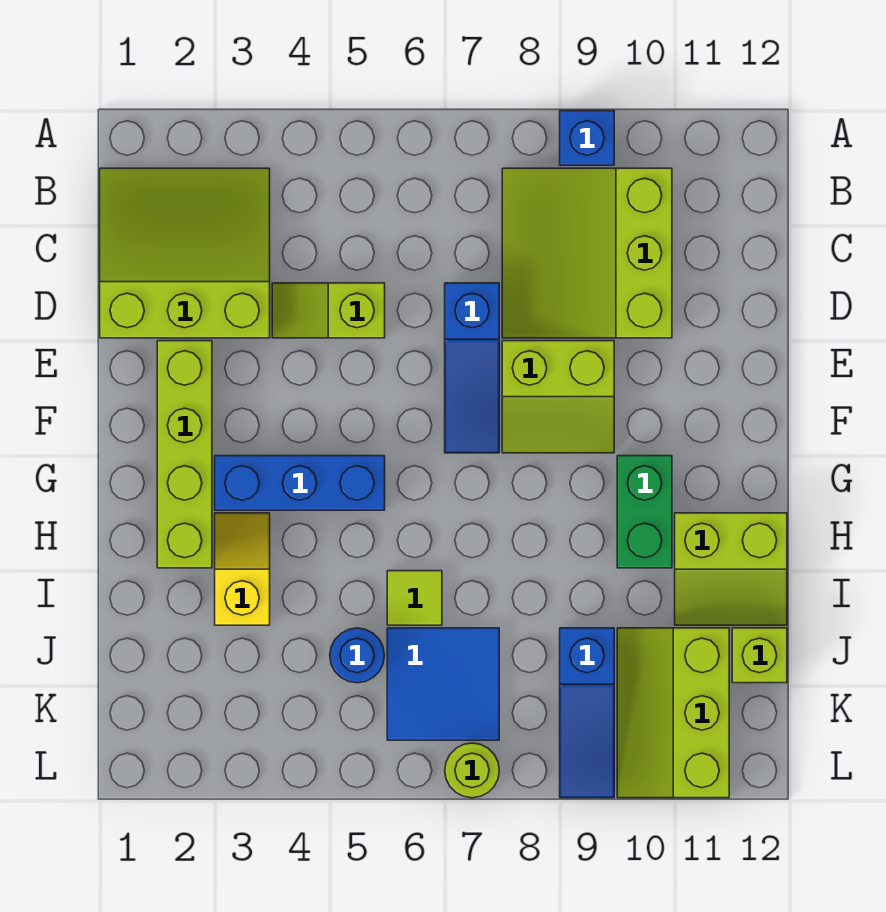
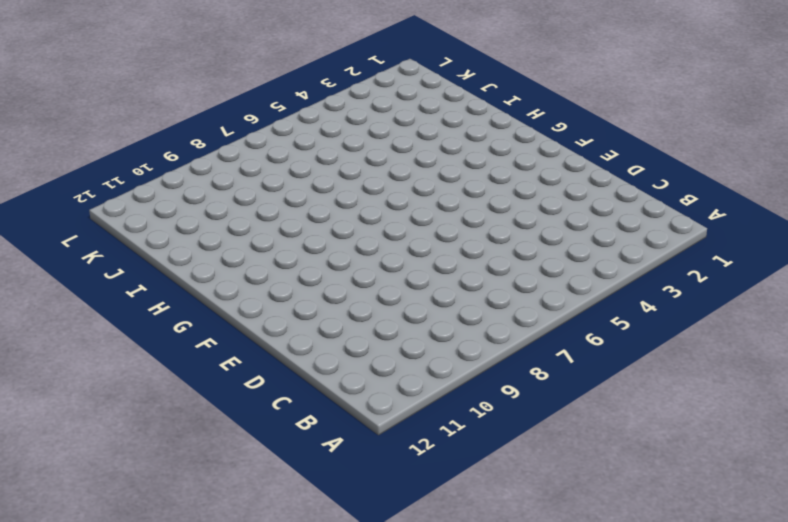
none -> blue brick A9 level 1
none -> lime slope B1:D3 level 1 top D
none -> lime slope B8:D10 level 1 top 10

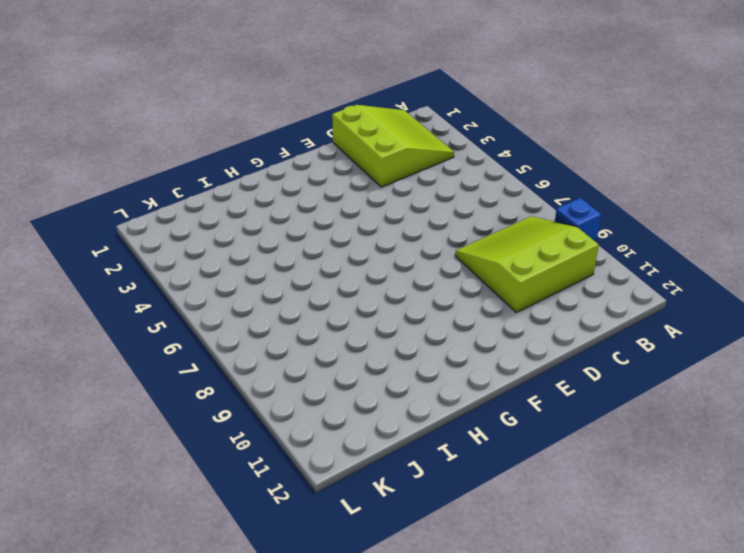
none -> lime slope D4:D5 level 1 top 5
none -> blue slope D7:F7 level 1 top D
none -> lime brick E2:H2 level 1

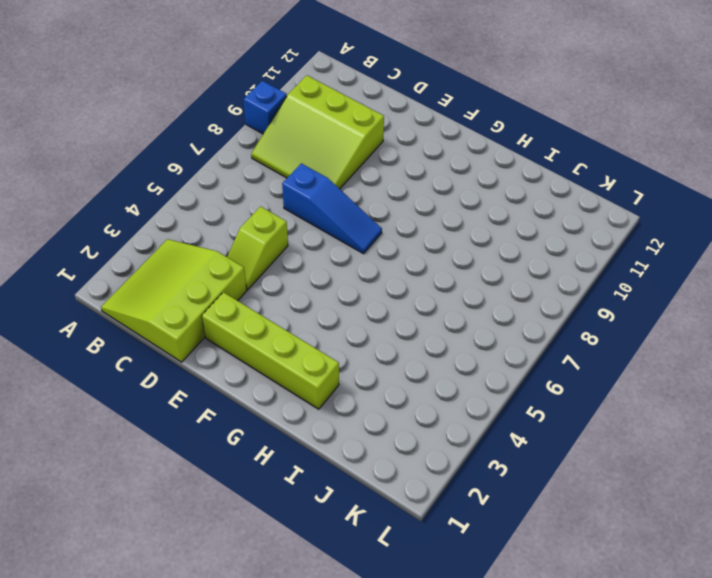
none -> lime slope E8:F9 level 1 top E
none -> blue brick G3:G5 level 1
none -> green brick G10:H10 level 1

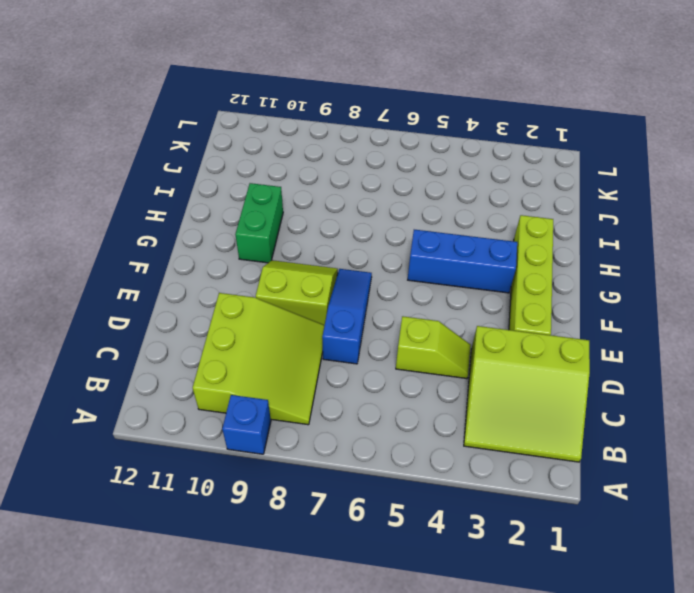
none -> yellow slope H3:I3 level 1 top I
none -> lime slope H11:I12 level 1 top H
none -> lime tile I6 level 1

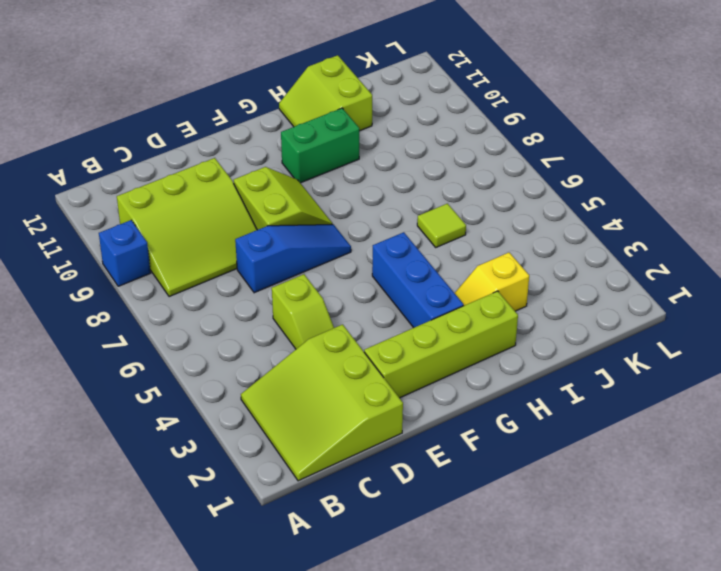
lime slope H11:I12 level 1 top I -> lime slope H11:I12 level 1 top H
none -> blue round brick J5 level 1
none -> blue tile J6:K7 level 1
none -> blue slope J9:L9 level 1 top J

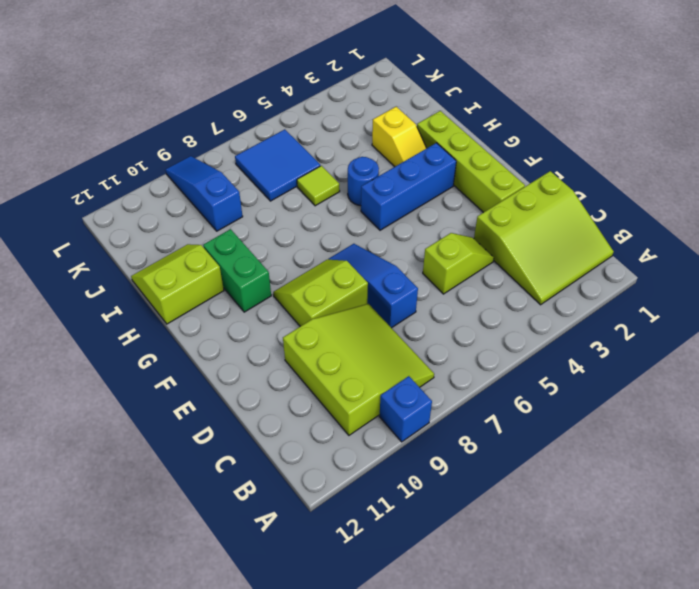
blue round brick H5 level 1 -> blue round brick J5 level 1
none -> lime slope J10:L11 level 1 top 11
none -> lime brick J12 level 1
none -> lime round brick L7 level 1

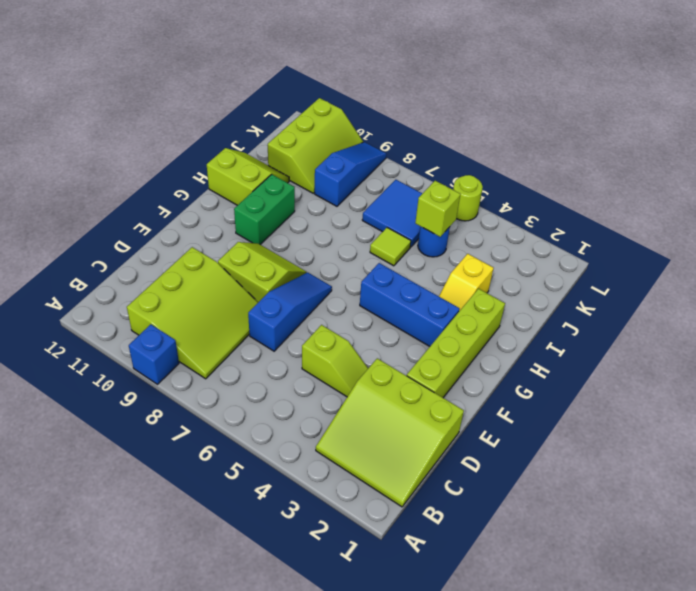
lime brick J5 level 2 -> lime brick J12 level 1
lime round brick L5 level 1 -> lime round brick L7 level 1

